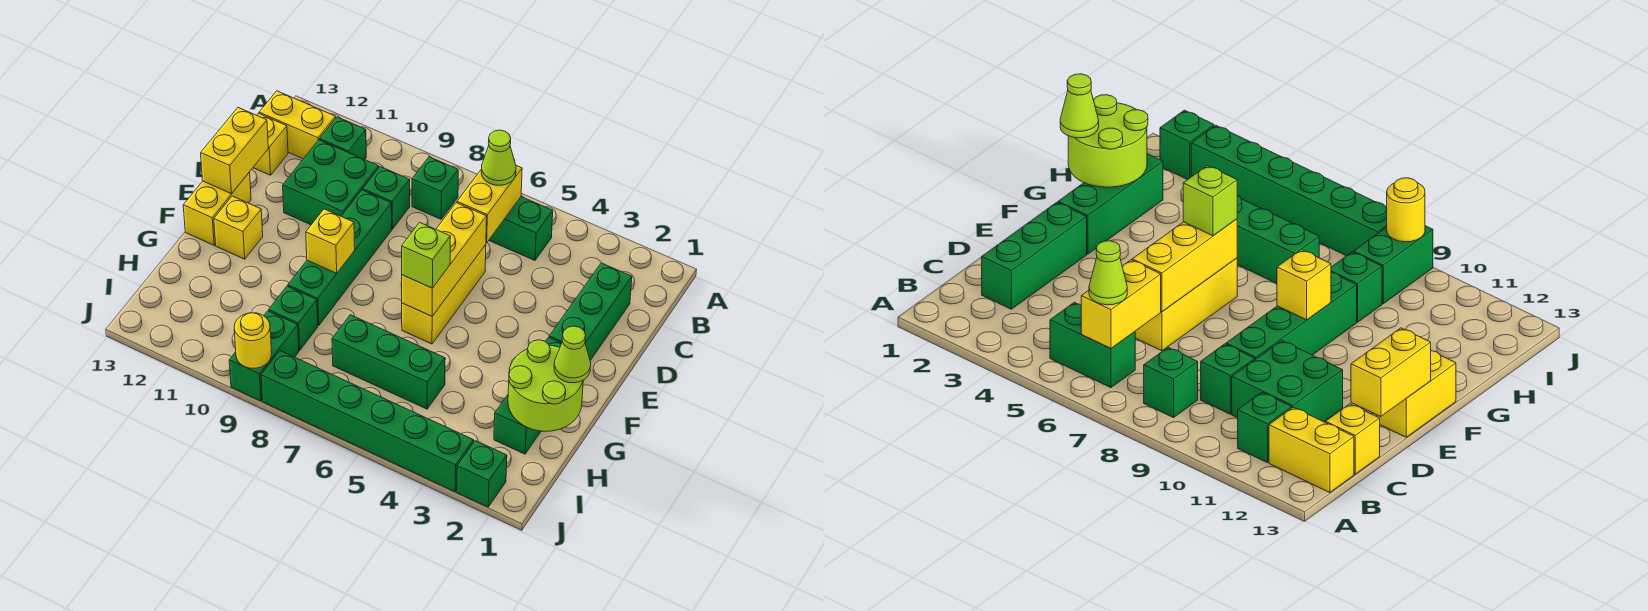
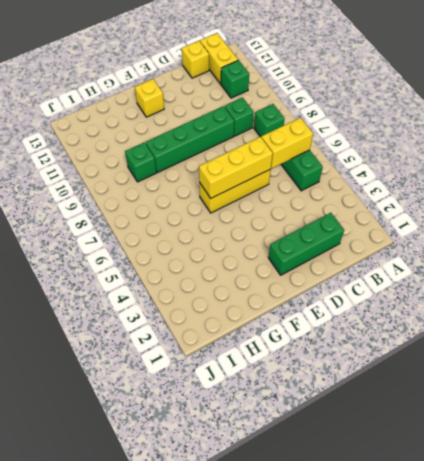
none -> green brick C10:D11 level 1
none -> yellow brick E13:F13 level 1
none -> green brick F2:H2 level 1

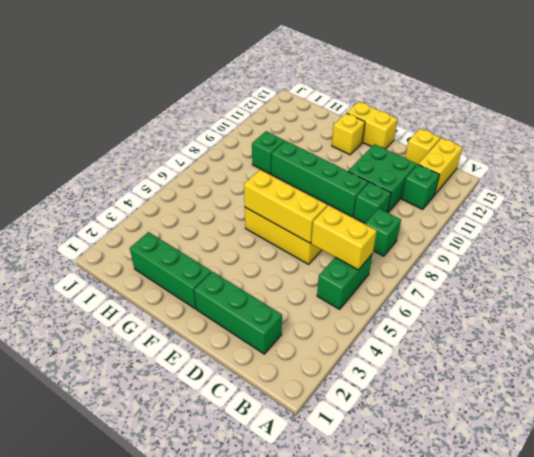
none -> green brick H5:H7 level 1
none -> green brick I9:J9 level 1
none -> green brick J2 level 1

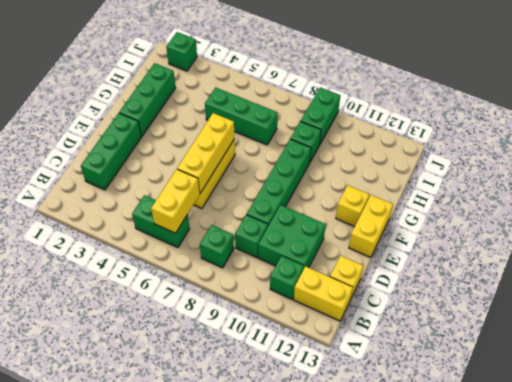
none -> green brick J3:J8 level 1
none -> yellow brick D13:E13 level 2
none -> yellow brick F9 level 2

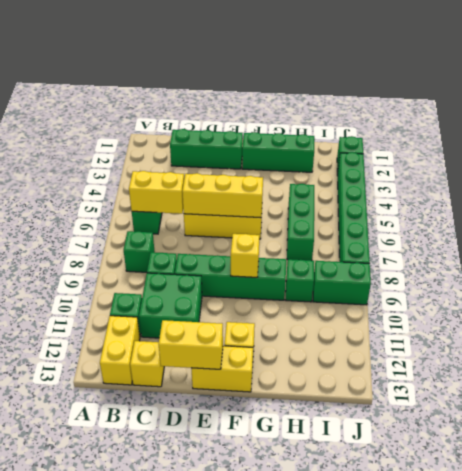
none -> lime round brick G1:H2 level 2
none -> yellow round brick J9 level 2
none -> lime cone B6 level 3

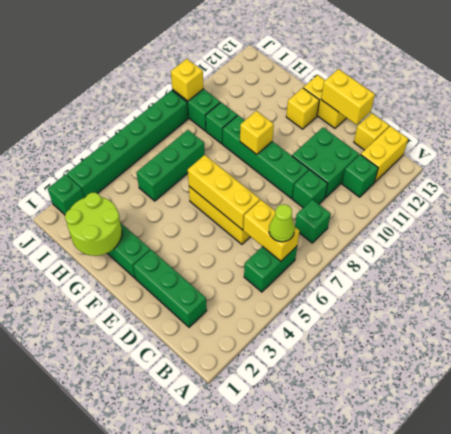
yellow brick J9 level 2 -> yellow round brick J9 level 2
none -> lime brick F6 level 3
none -> lime cone G1 level 3

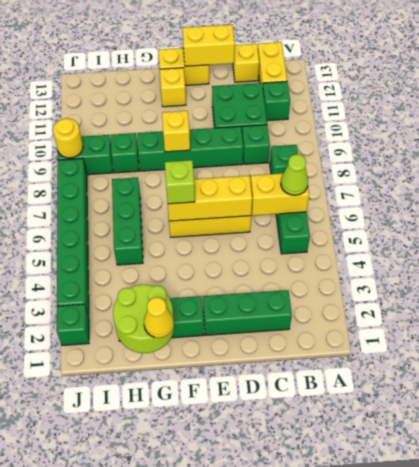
yellow cone G1 level 3 -> lime cone G1 level 3

